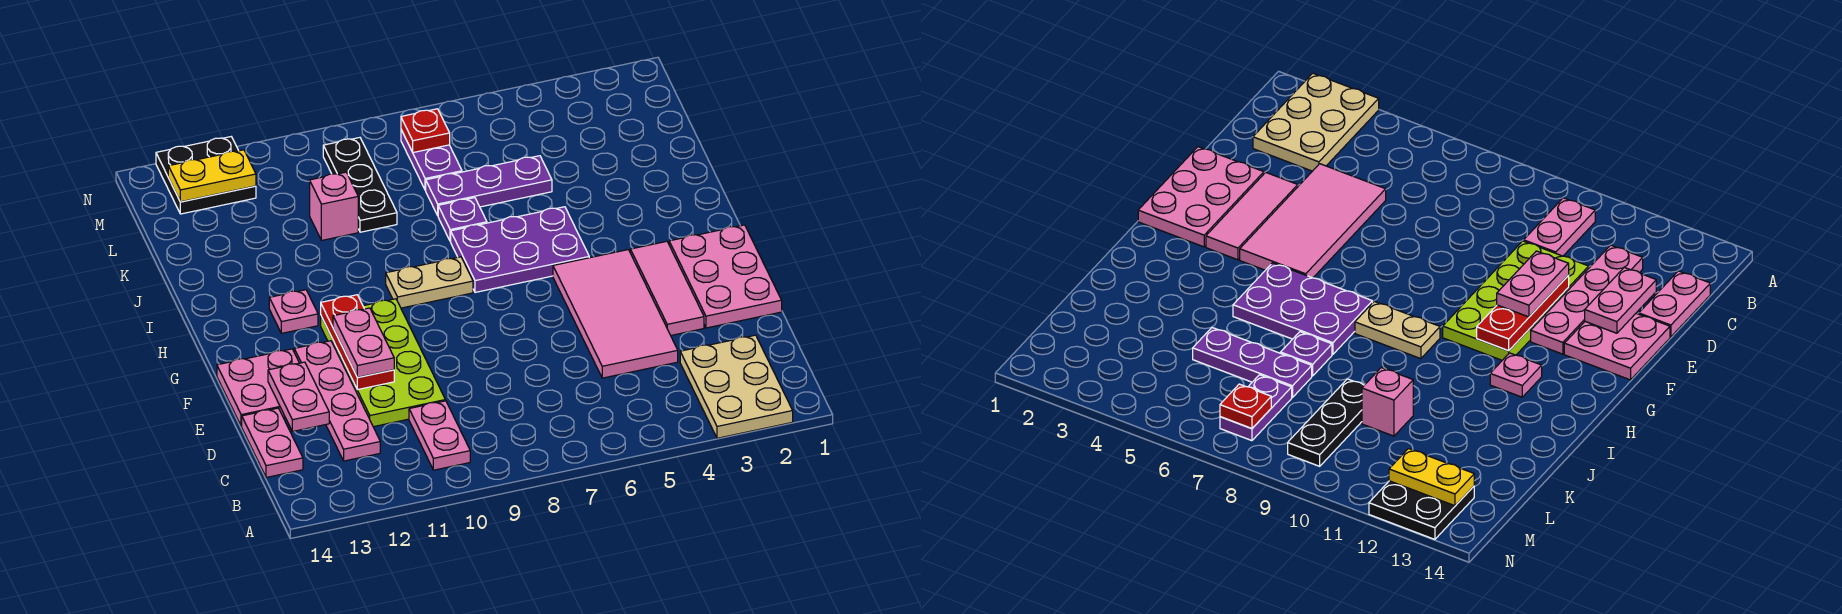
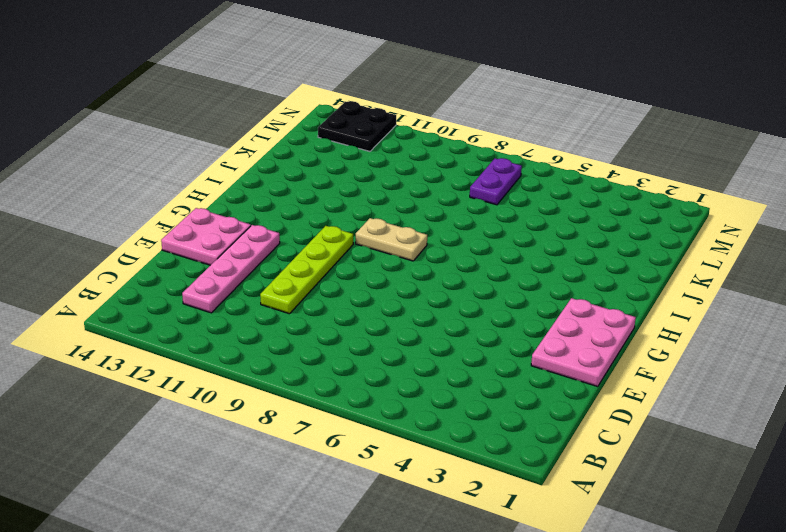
lime plate D10:G10 level 1 -> lime plate D10:G11 level 1
none -> tan plate A2:C3 level 1
none -> pink plate B10:C10 level 1
none -> pink plate C14:D14 level 1

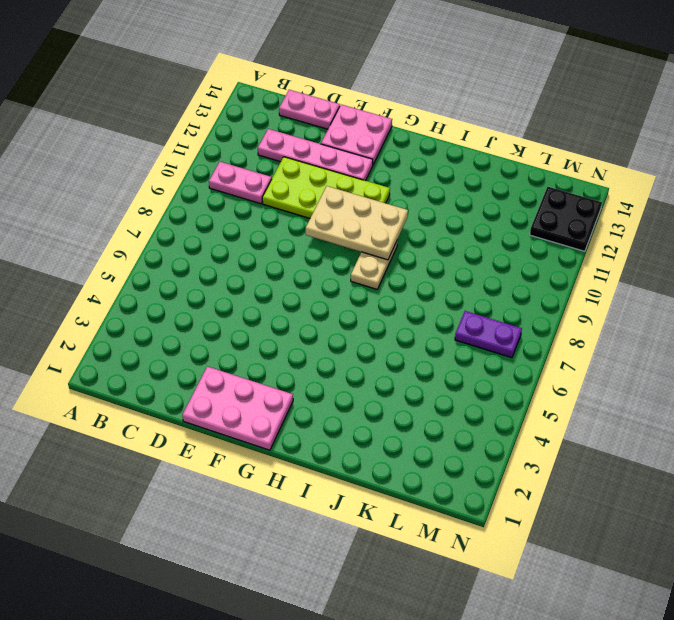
tan plate F9:H10 level 2 -> tan plate A2:C3 level 1
none -> pink tile D4:G5 level 1
none -> pink tile E3:G3 level 1
none -> purple plate H5:I7 level 1

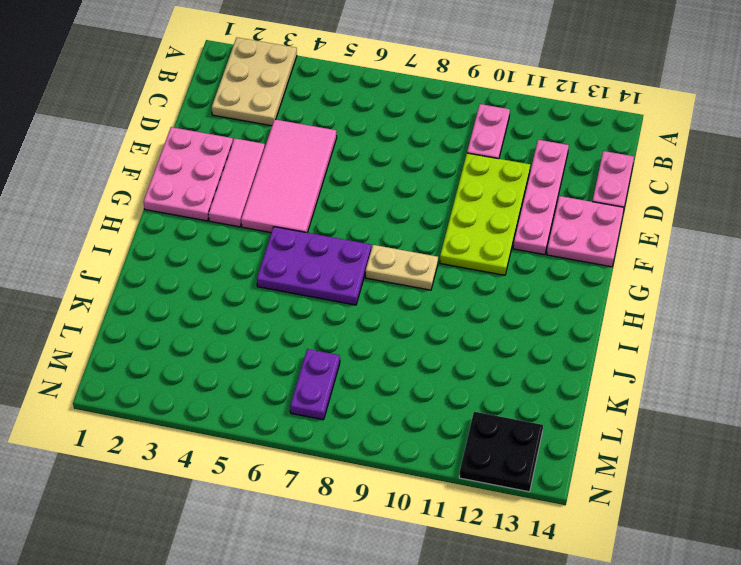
none -> pink plate H12 level 1
none -> purple plate J7 level 1
none -> purple plate K5:K7 level 1

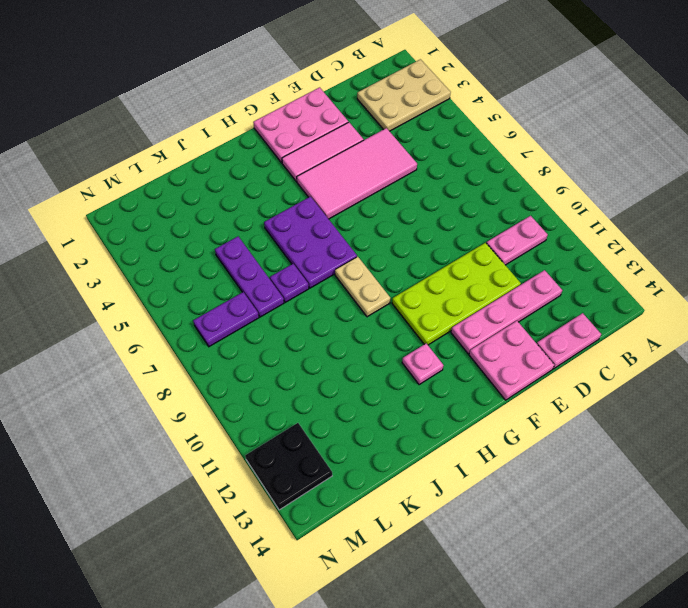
none -> black plate K9:M9 level 1
none -> pink brick K10 level 1
none -> pink plate D13:E13 level 2

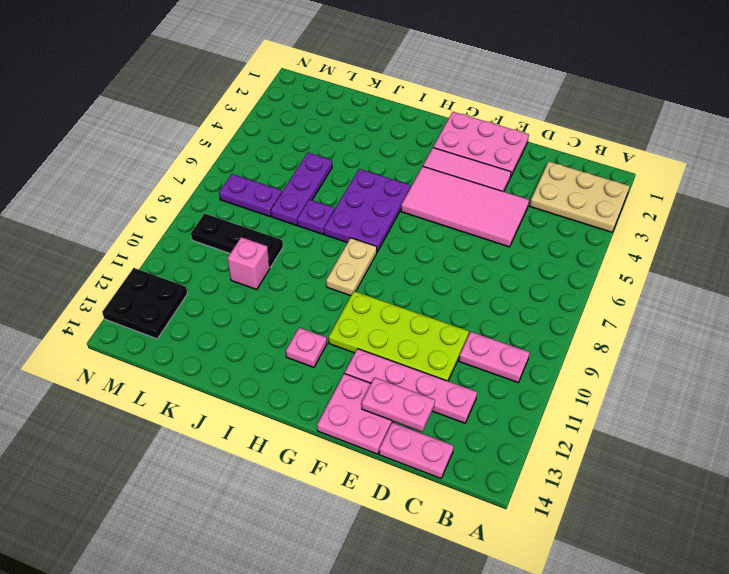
none -> red plate E11:G11 level 2
none -> red plate M7 level 2
none -> yellow plate M12:M13 level 2

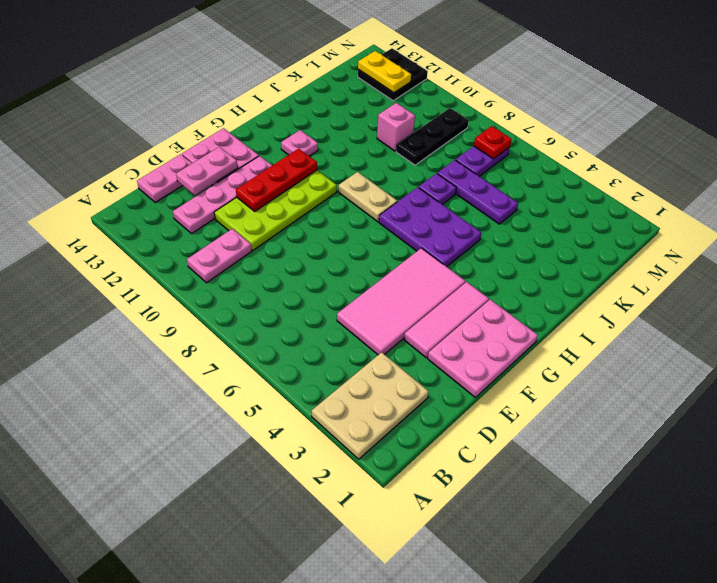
none -> pink plate E11:F11 level 3

